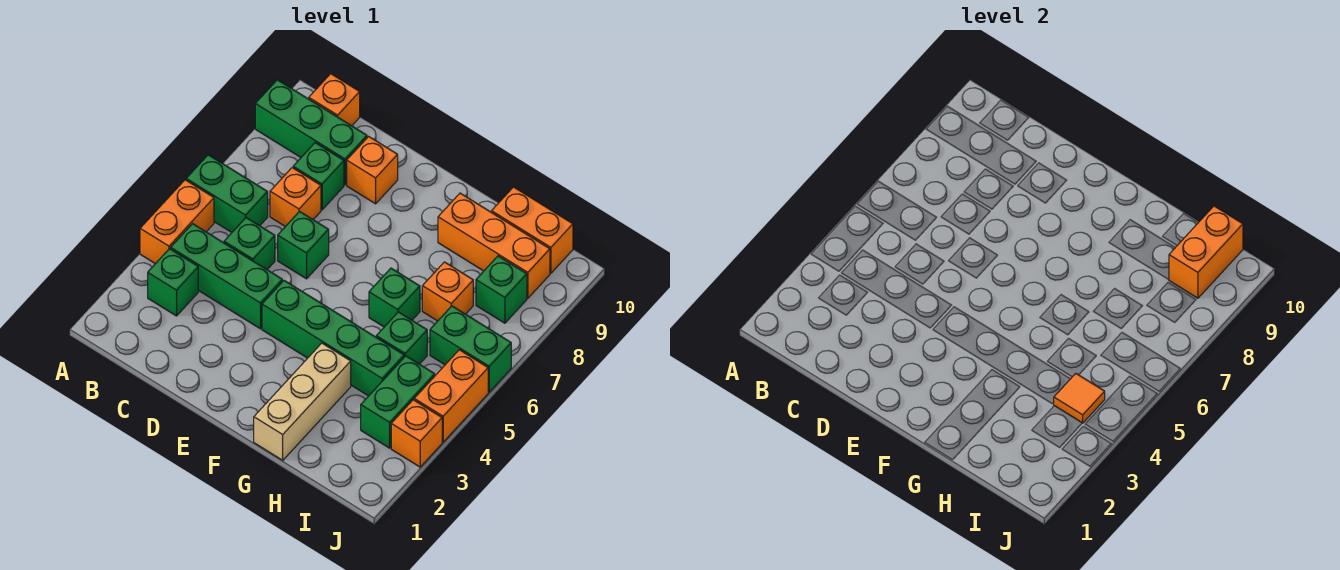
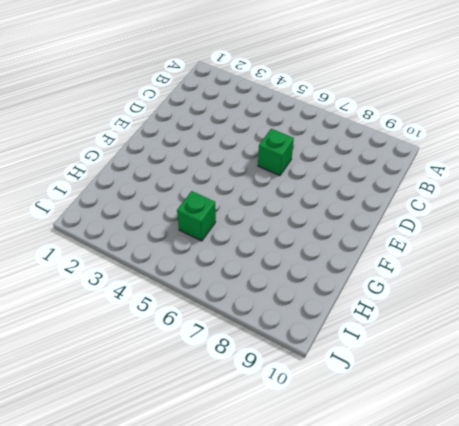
none -> orange brick A4:A5 level 1
none -> green brick A6:B6 level 1
none -> green brick A9:C9 level 1

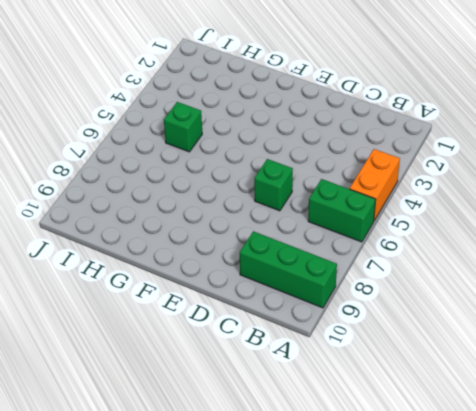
none -> green brick B3 level 1
none -> green brick B4:D4 level 1
none -> orange brick B10 level 1

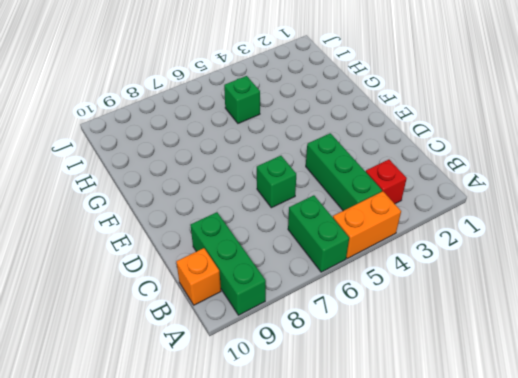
red brick B3 level 1 -> green brick B3 level 1
none -> green brick C5 level 1
none -> orange brick C7 level 1
none -> green brick C8 level 1

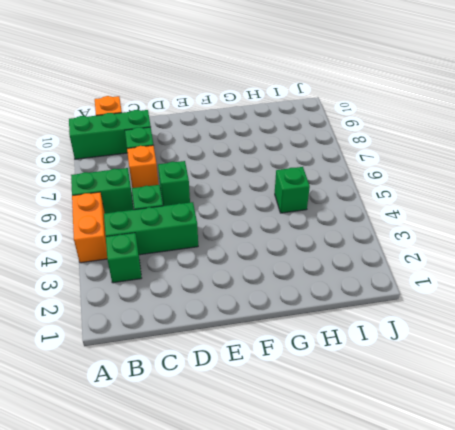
none -> orange brick D9 level 1
none -> green brick E4:H4 level 1
none -> tan brick G1:G3 level 1

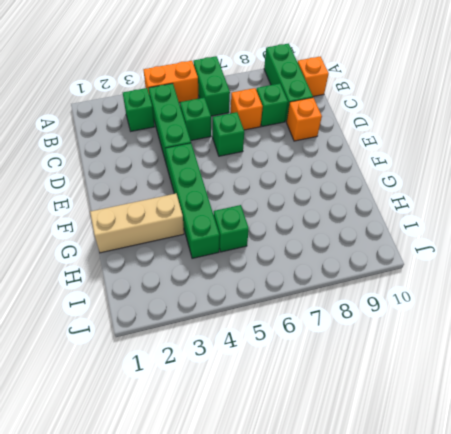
none -> green brick G6 level 1
none -> orange brick G9:I9 level 1
none -> orange brick H7 level 1

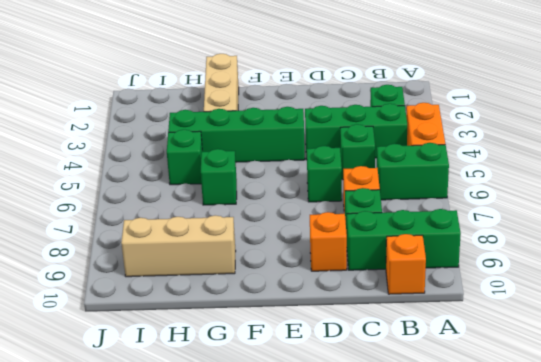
tan brick G9:I9 level 1 -> orange brick G9:I9 level 1
none -> orange brick H7 level 1
none -> orange brick H10:I10 level 1
none -> green brick I3:I4 level 1

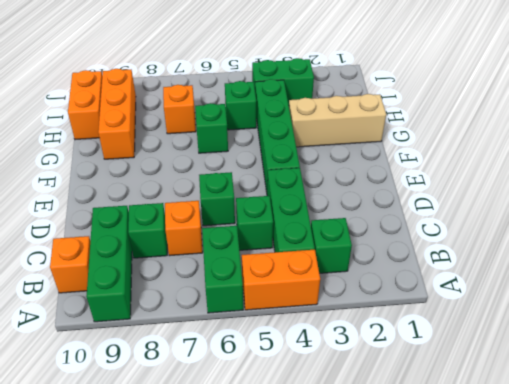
none -> orange brick D9 level 1
none -> green brick I6:J6 level 1
none -> green brick I8 level 1

